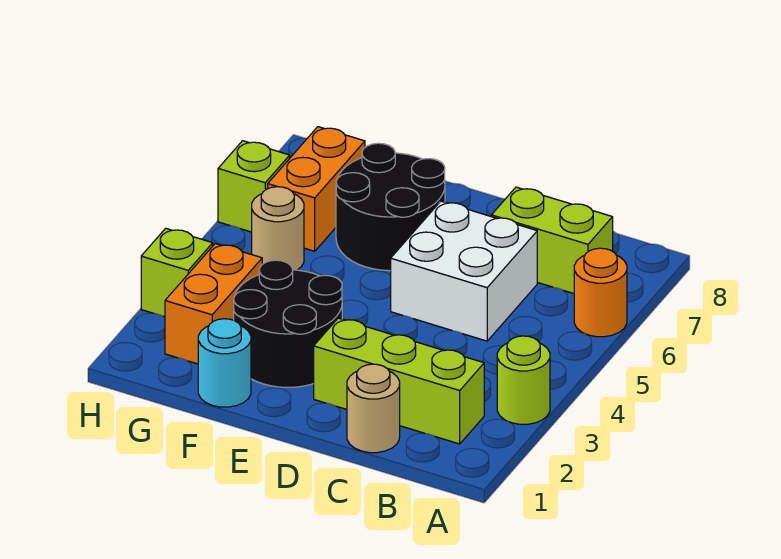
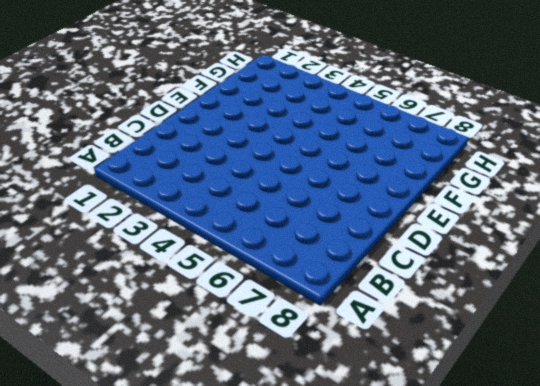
none -> lime round brick A3 level 1
none -> orange round brick A6 level 1
none -> lime brick B2:D2 level 1

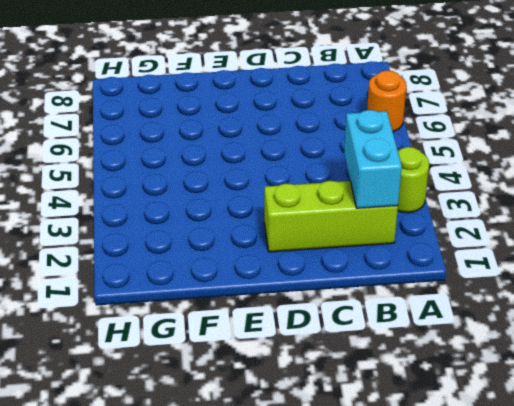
cyan brick B2:B3 level 2 -> none
none -> lime brick B7:C7 level 1
none -> tan round brick C1 level 1
none -> white brick C5:D6 level 1

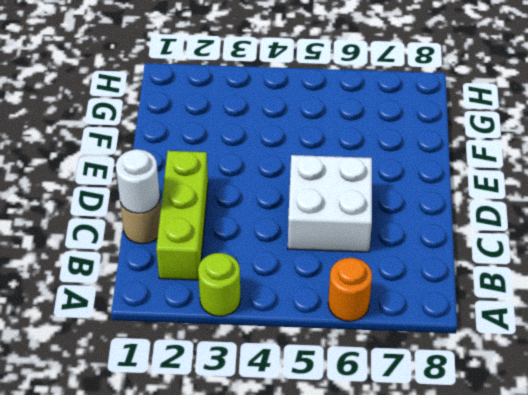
white round brick C1 level 2 -> none
none -> lime brick B7:C7 level 1
none -> black round brick E2:F3 level 1
none -> black round brick E6:F7 level 1

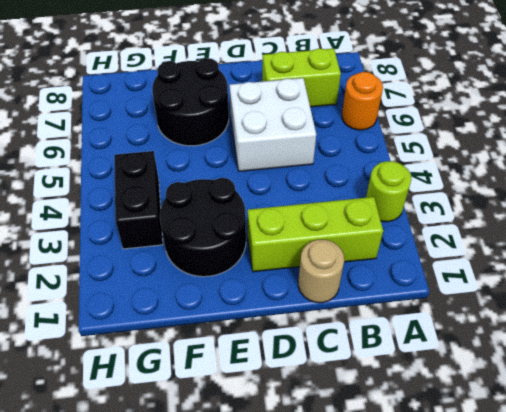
black brick G3:G4 level 1 -> orange brick G2:G3 level 1
none -> cyan round brick F1 level 1
none -> tan round brick G5 level 1
none -> orange brick G6:G7 level 1

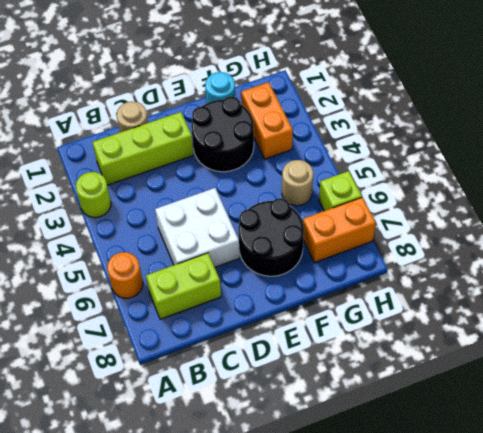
orange brick G7:H7 level 1 -> orange brick G6:G7 level 1
none -> lime brick H3 level 1

